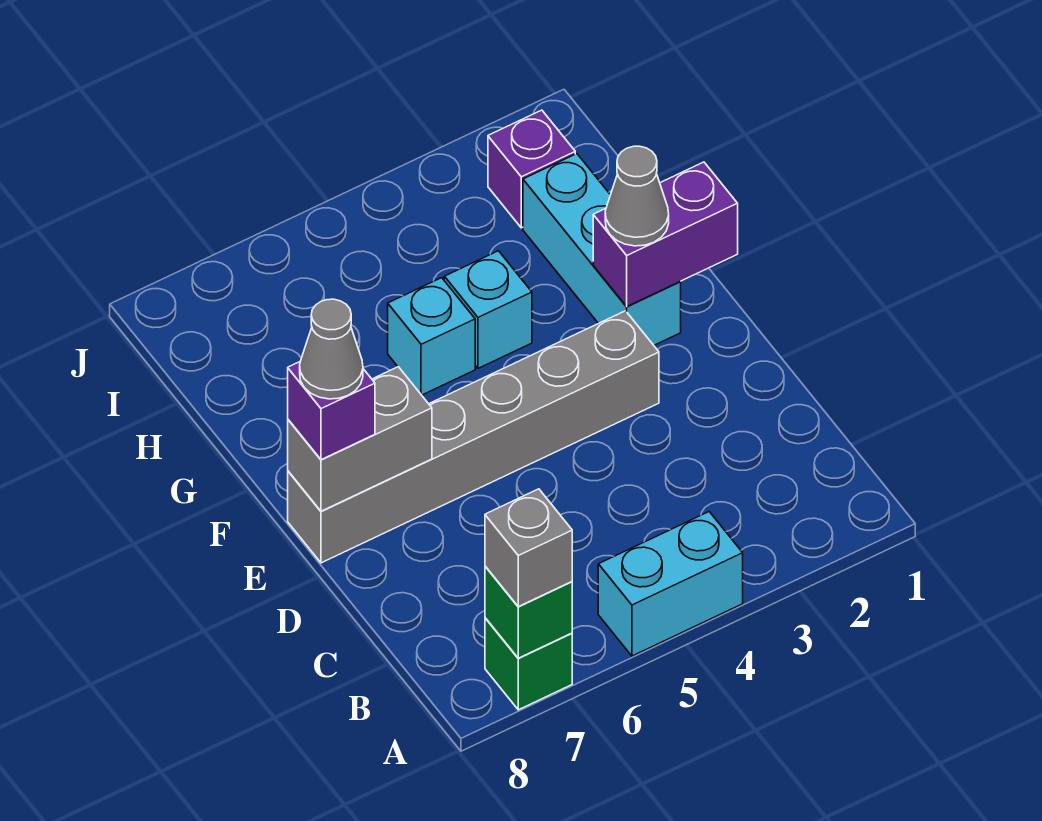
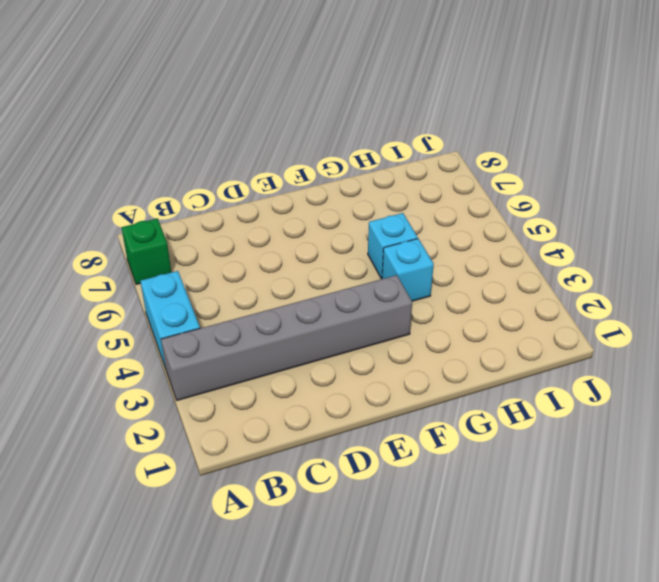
grey brick A3:F3 level 1 -> grey brick E3:E8 level 1
none -> cyan brick F2:H2 level 1
none -> purple brick I2 level 1
none -> green brick A7 level 2

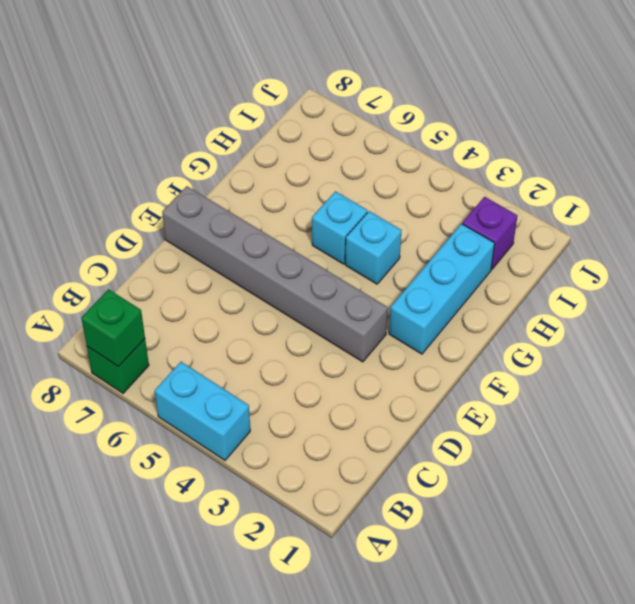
none -> grey brick E7:E8 level 2
none -> purple brick F1:F2 level 2
none -> grey brick A7 level 3

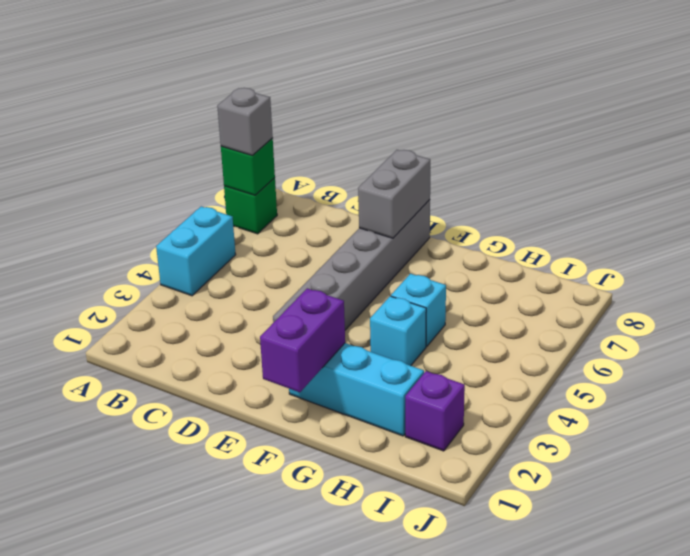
none -> purple brick E8 level 3
none -> grey cone F2 level 3
none -> grey cone E8 level 4

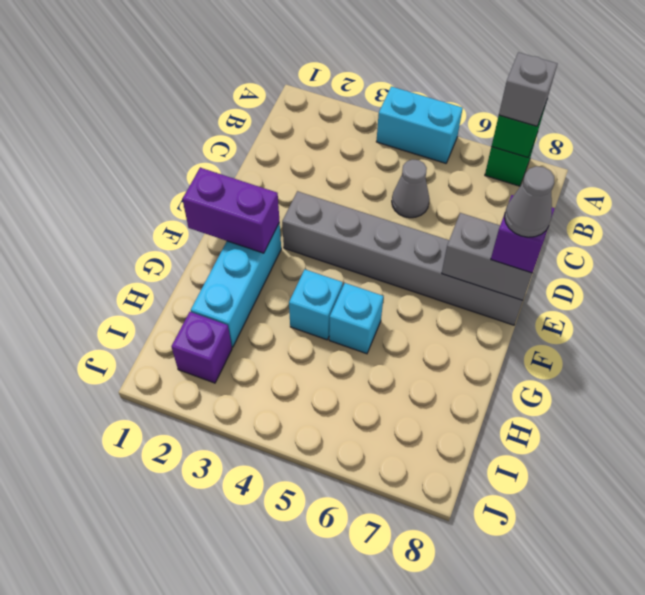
grey cone C5 level 1 -> grey cone F2 level 3

